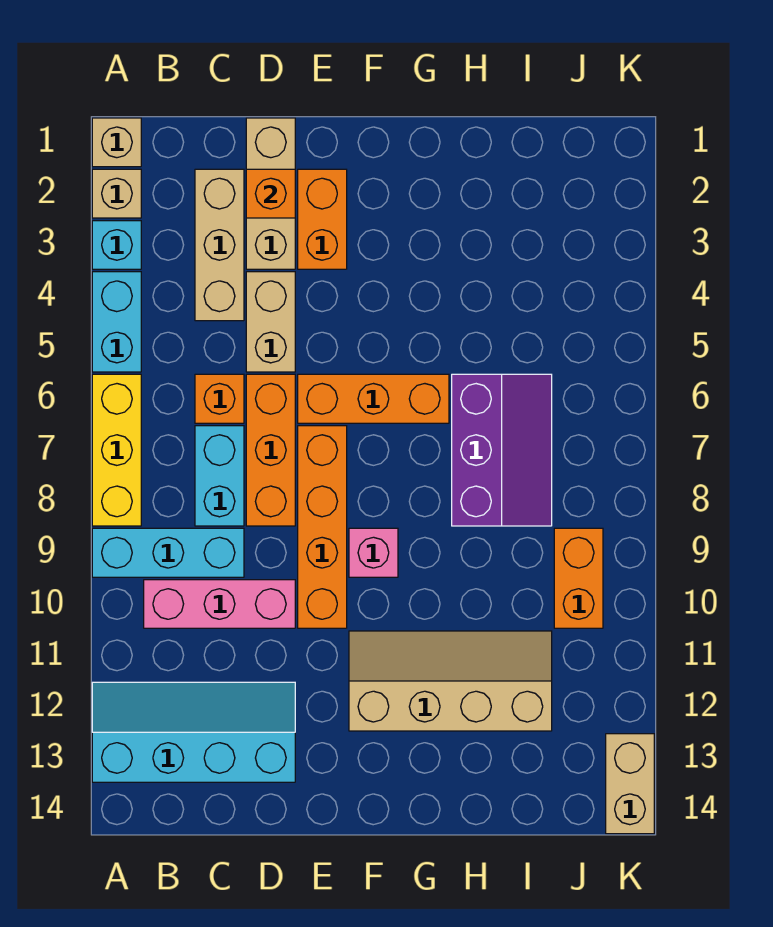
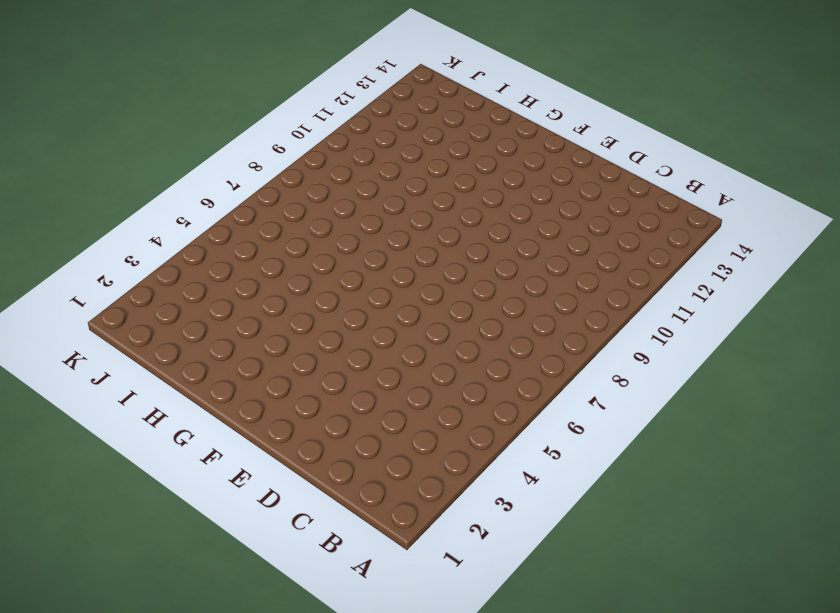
none -> tan brick A1 level 1
none -> tan brick A2 level 1
none -> cyan brick A3 level 1

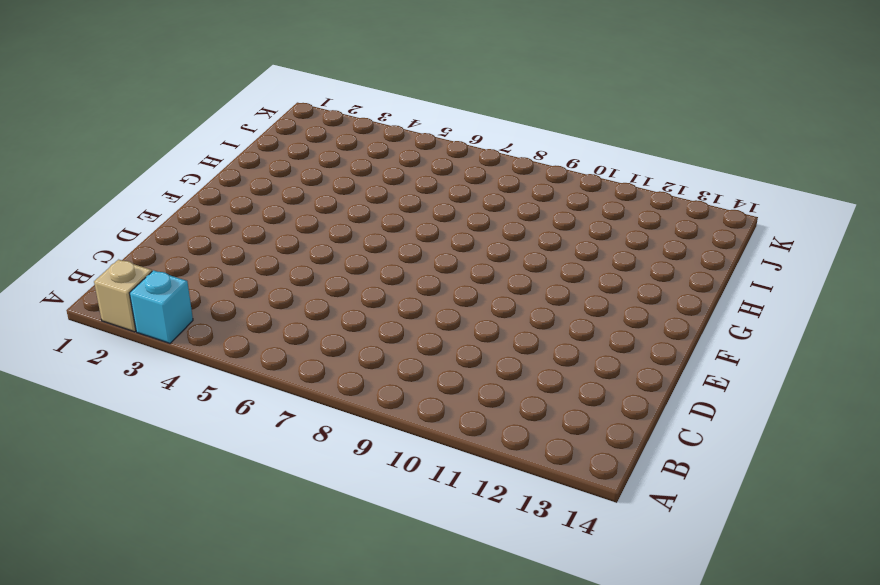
none -> tan brick A1 level 1
none -> cyan brick A4:A5 level 1
none -> yellow brick A6:A8 level 1

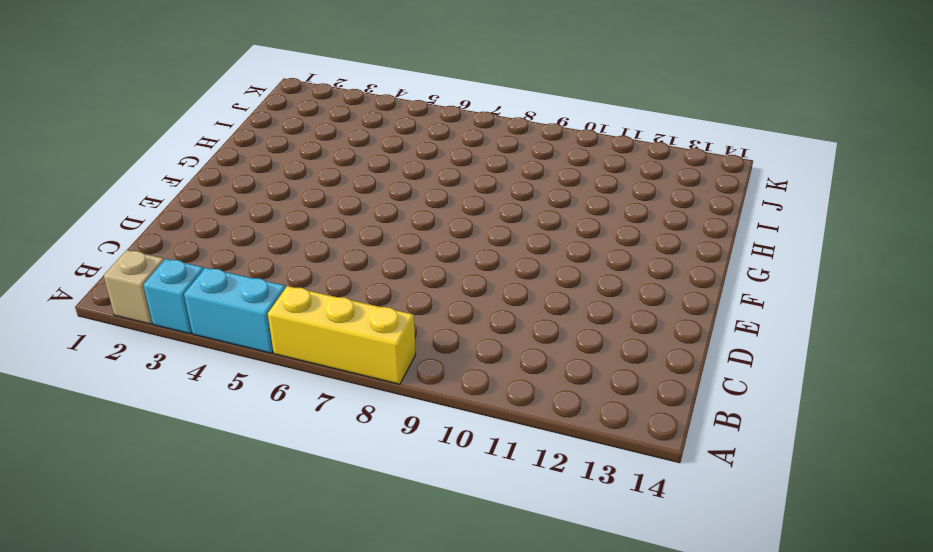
none -> tan brick A1 level 1
none -> cyan brick A9:C9 level 1
none -> cyan slope A12:D13 level 1 top 13

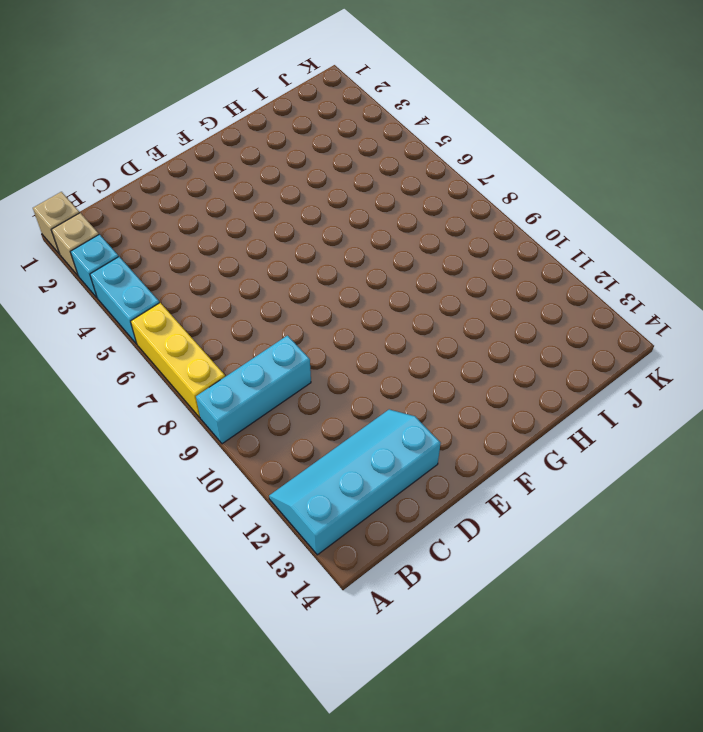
none -> pink brick B10:D10 level 1
none -> tan brick C2:C4 level 1
none -> orange brick C6 level 1

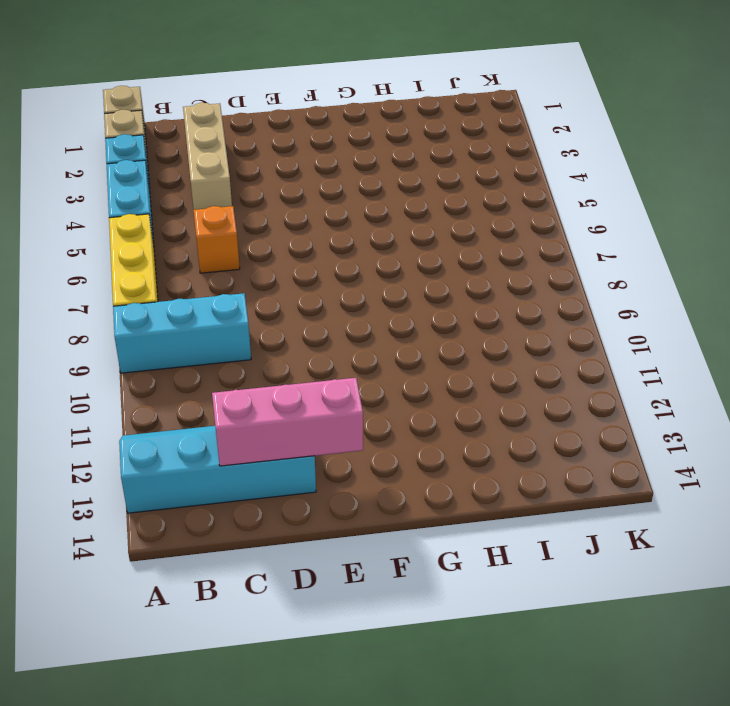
pink brick C13:E13 level 2 -> pink brick B10:D10 level 1
none -> cyan brick C7:C8 level 1
none -> tan brick D1:D3 level 1
none -> tan brick D4:D5 level 1

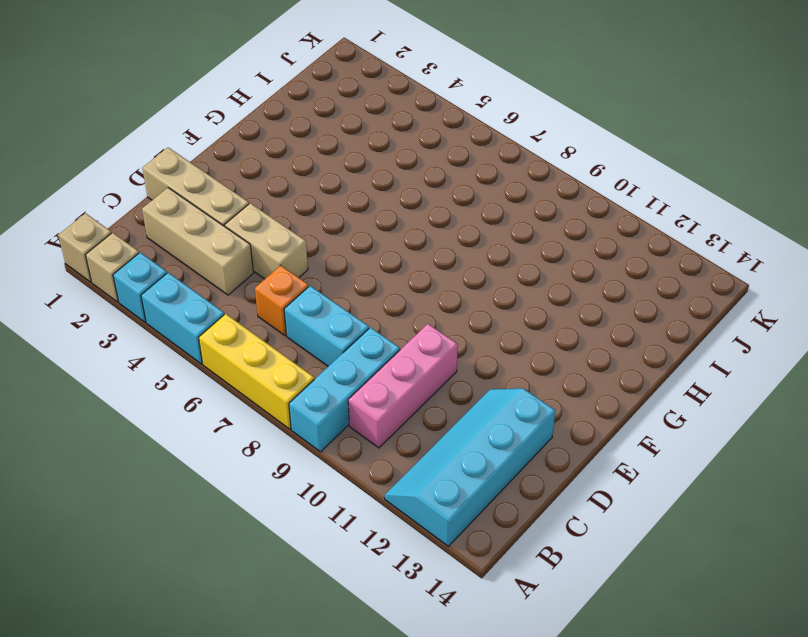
none -> orange brick D6:D8 level 1
none -> orange brick E2:E3 level 1
none -> orange brick E6:G6 level 1

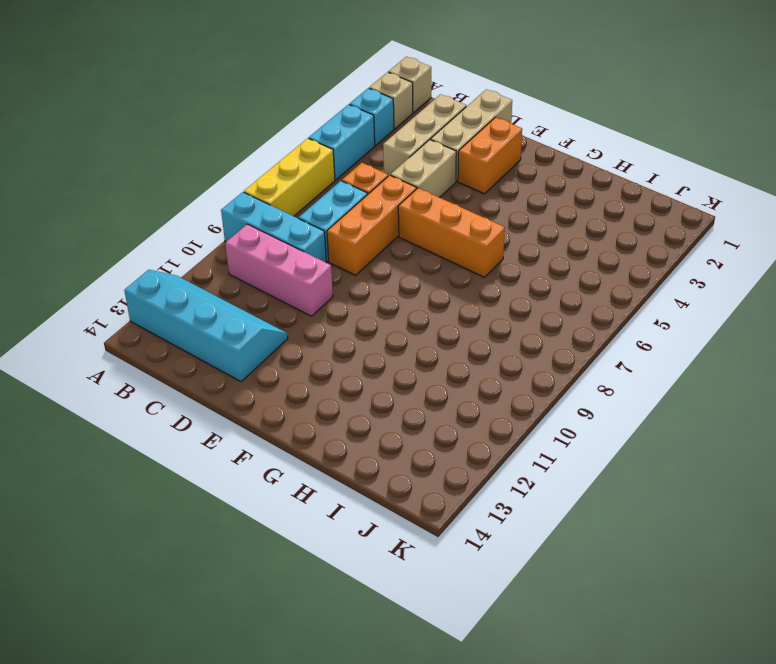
none -> orange brick E7:E10 level 1
none -> pink brick F9 level 1
none -> tan slope F11:I12 level 1 top 12

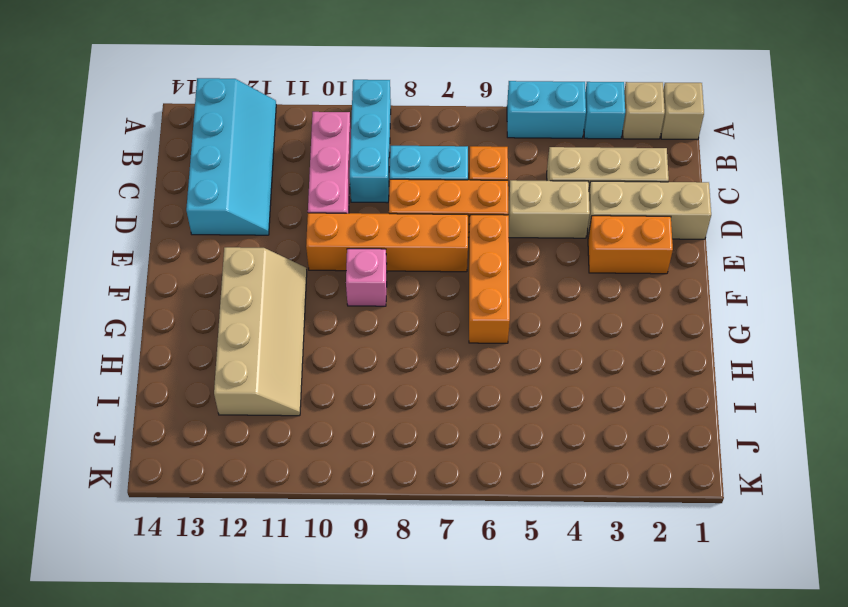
none -> yellow brick A6:A8 level 1
none -> purple slope H6:I8 level 1 top H
none -> orange brick J9:J10 level 1

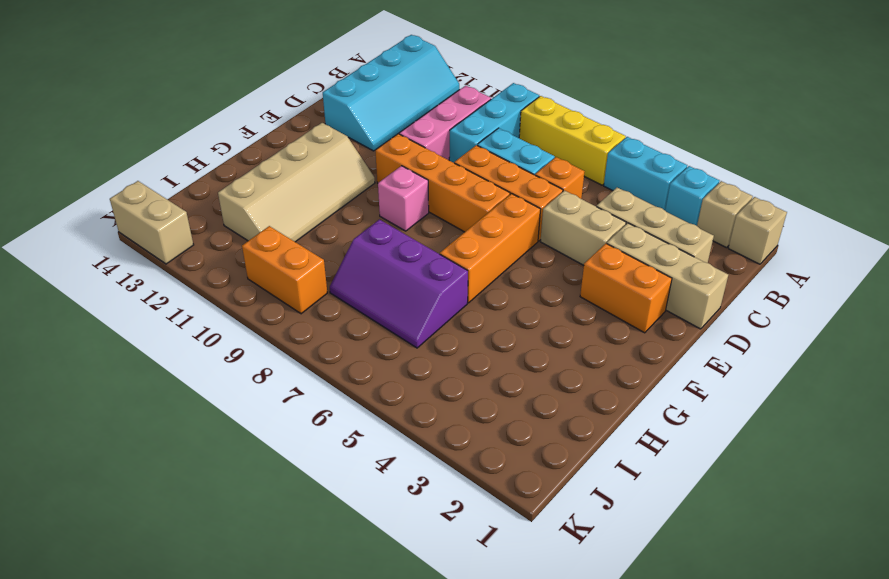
none -> orange brick D2 level 2

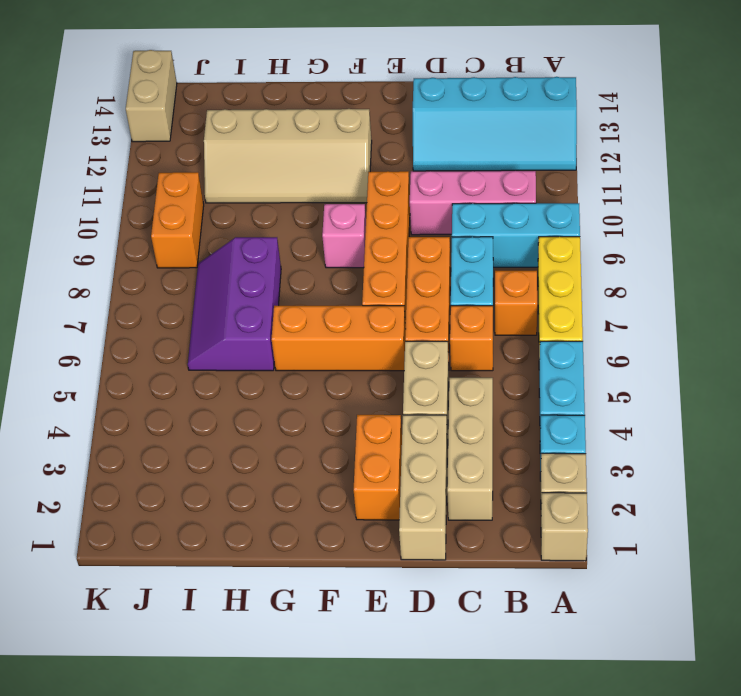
orange brick B7 level 1 -> orange brick D2 level 2

